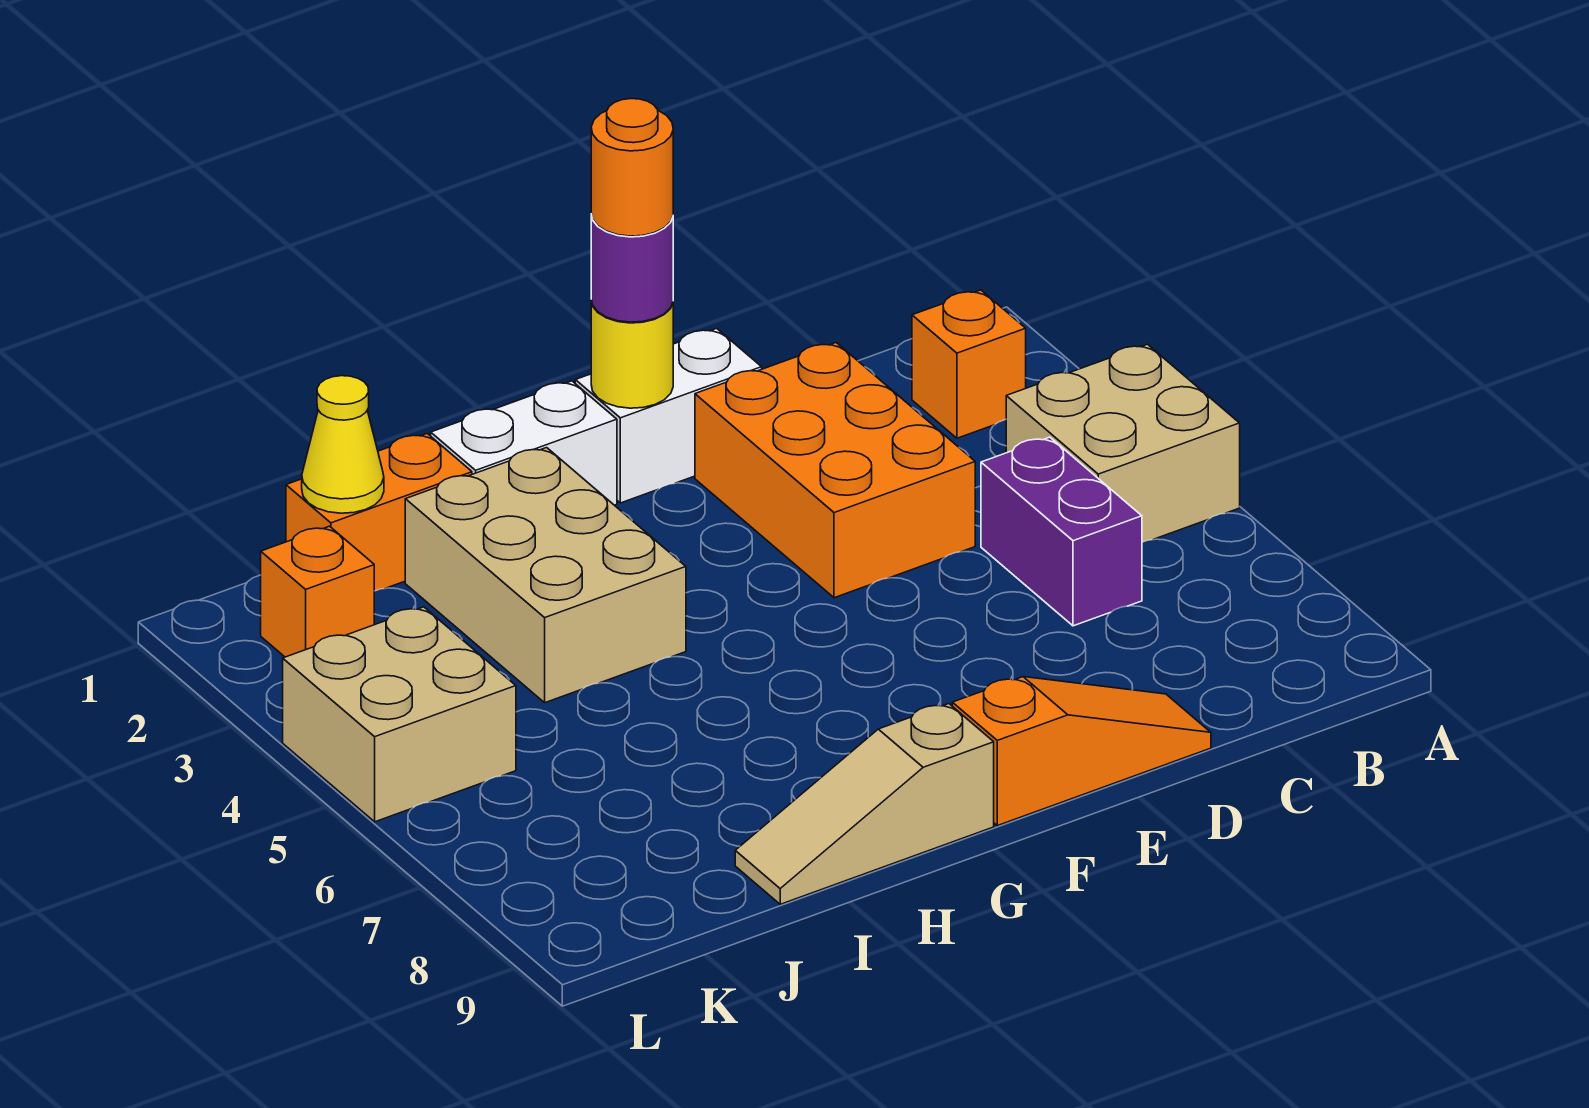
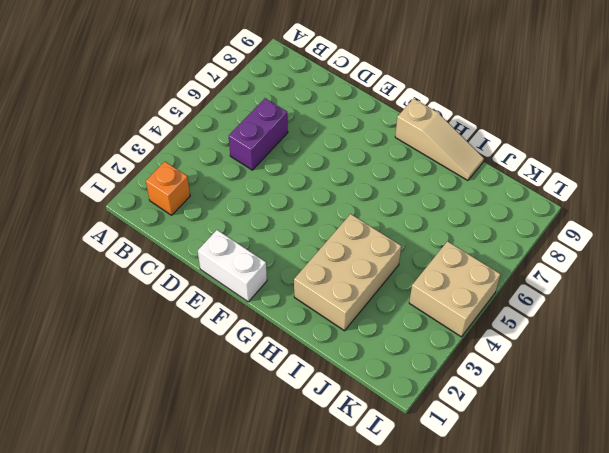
none -> tan brick A4:B5 level 1
none -> orange brick D2:E4 level 1
none -> orange slope D9:F9 level 1 top F

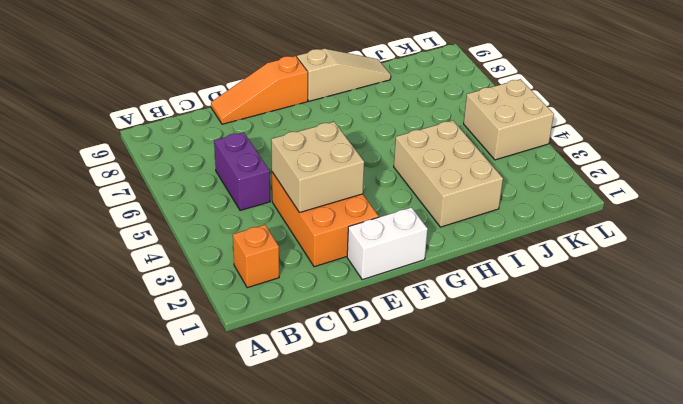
tan brick D3:E4 level 2 -> tan brick A4:B5 level 1
none -> white brick G1:H1 level 1
none -> orange brick I1:J1 level 1
none -> orange brick K2 level 1

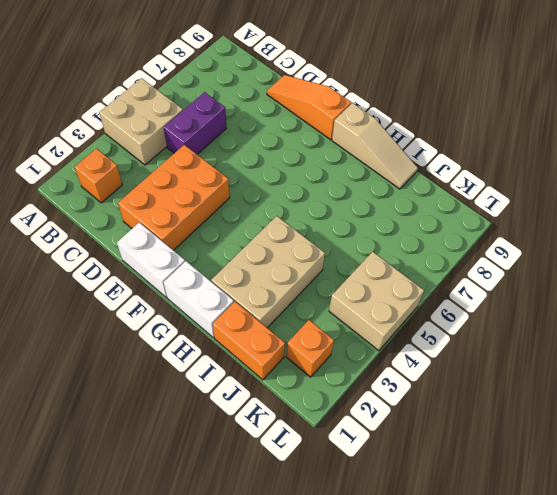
none -> yellow round brick F1 level 2
none -> yellow cone J1 level 2
none -> purple round brick F1 level 3

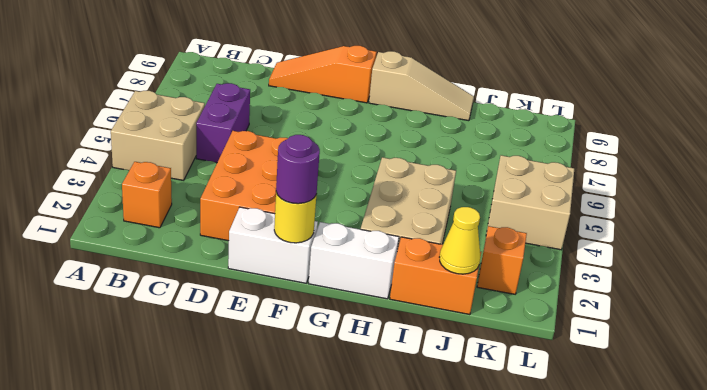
none -> orange round brick F1 level 4

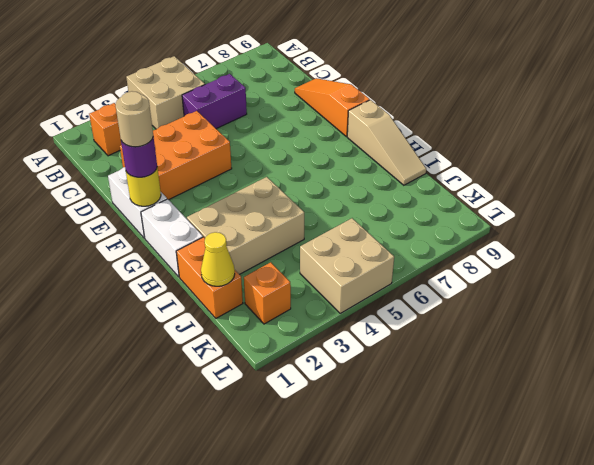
tan round brick F1 level 4 -> orange round brick F1 level 4

